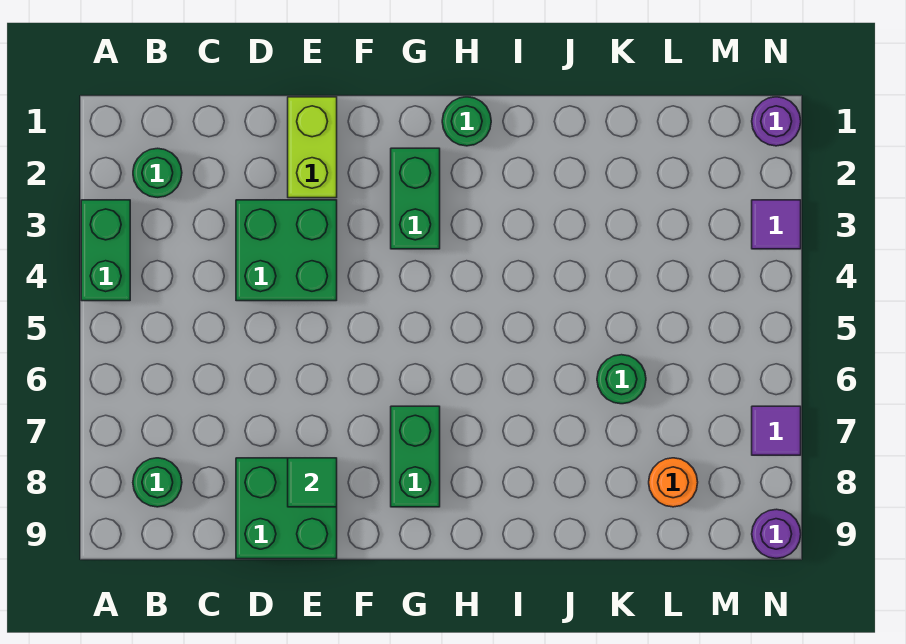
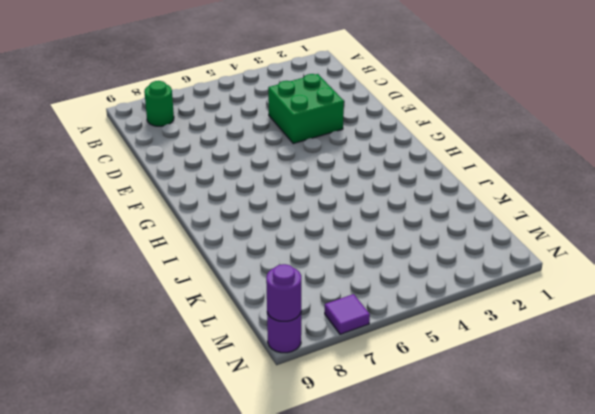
purple round brick N9 level 2 -> purple round brick N1 level 1
none -> green brick A3:A4 level 1
none -> green round brick B2 level 1
none -> green brick D8:E9 level 1

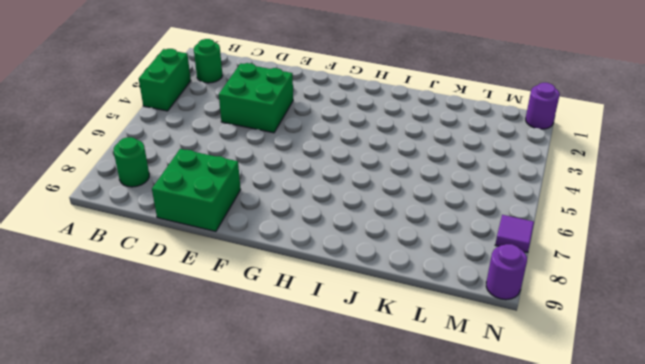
none -> lime brick E1:E2 level 1
none -> green brick G2:G3 level 1
none -> green brick G7:G8 level 1

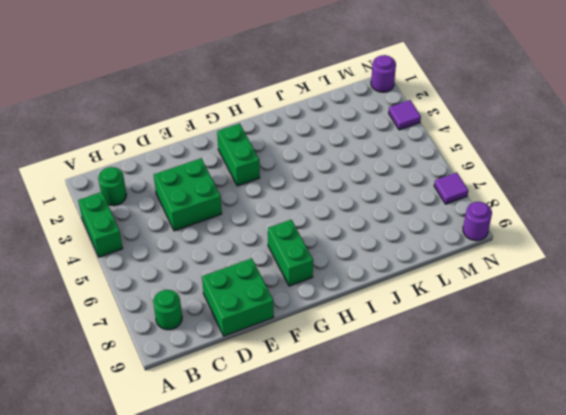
none -> lime brick E1:E2 level 1
none -> green round brick H1 level 1
none -> green round brick K6 level 1

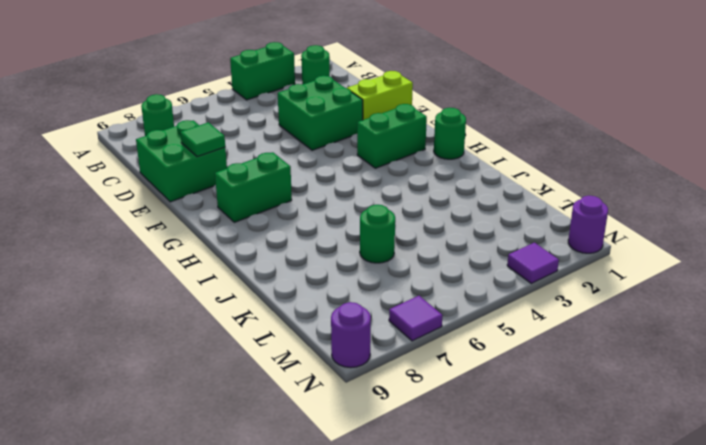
none -> orange round brick L8 level 1

